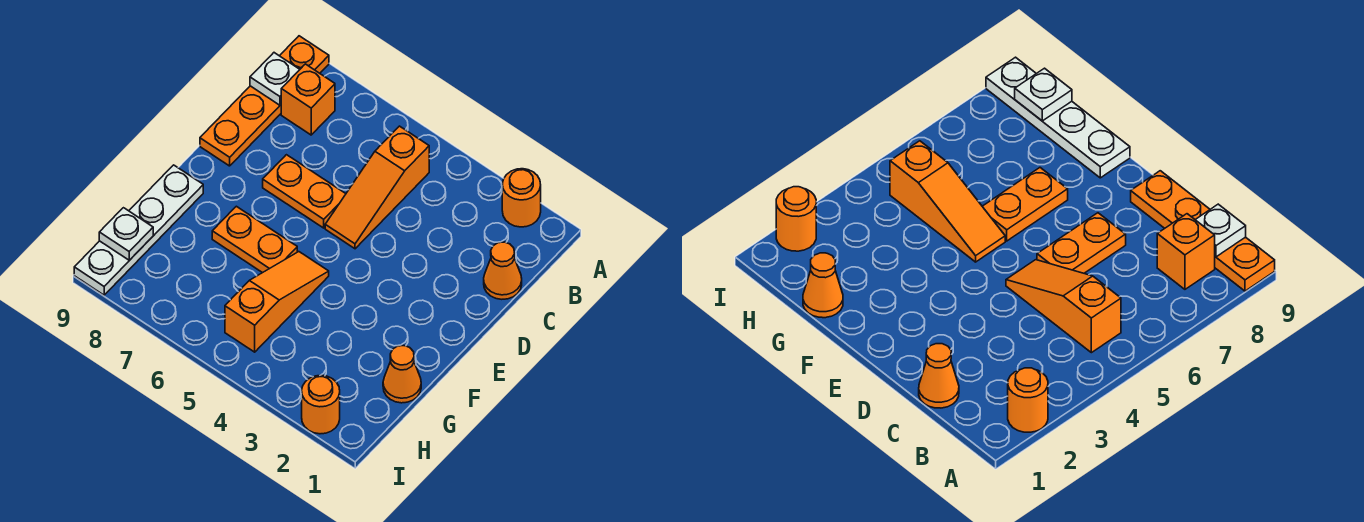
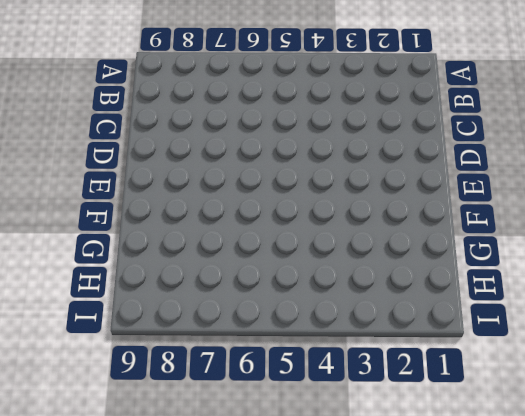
none -> orange round brick A2 level 1
none -> orange plate A9:D9 level 1
none -> orange slope B5:D5 level 1 top B

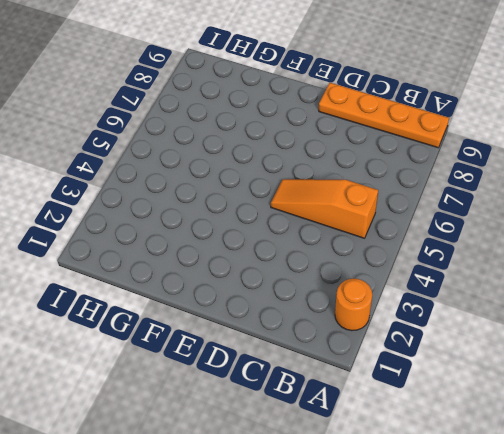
none -> orange brick B8 level 1
none -> orange cone C1 level 1
none -> orange plate D6:D7 level 1

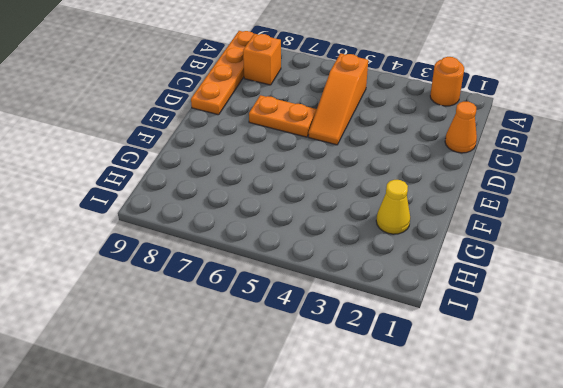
yellow cone G2 level 1 -> none
none -> orange slope F5:H5 level 1 top H
none -> orange plate F6:F7 level 1
none -> white plate F9:I9 level 1

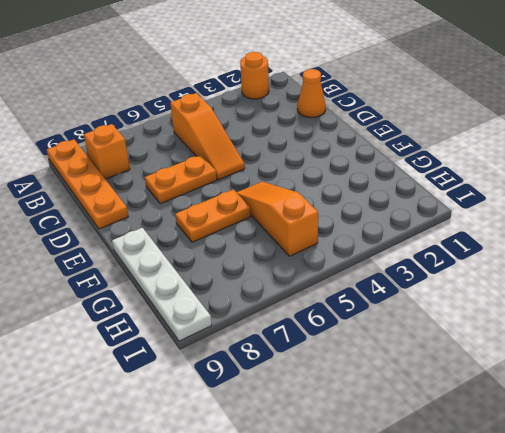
none -> orange cone G1 level 1
none -> orange round brick I2 level 1
none -> white plate B9 level 2

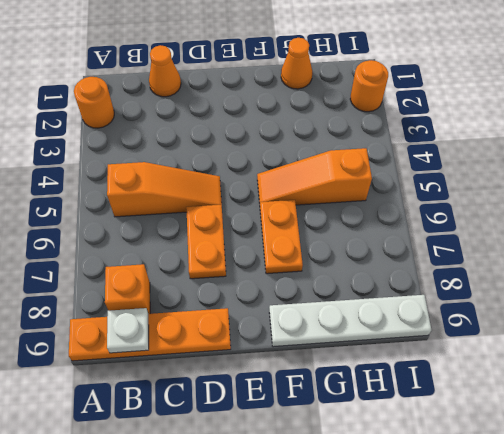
none -> white plate H9 level 2

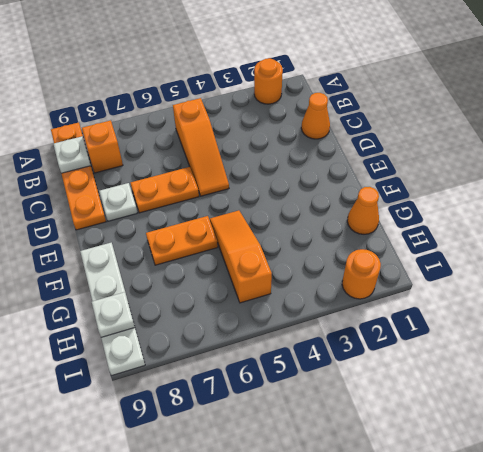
white plate D8 level 1 -> none

